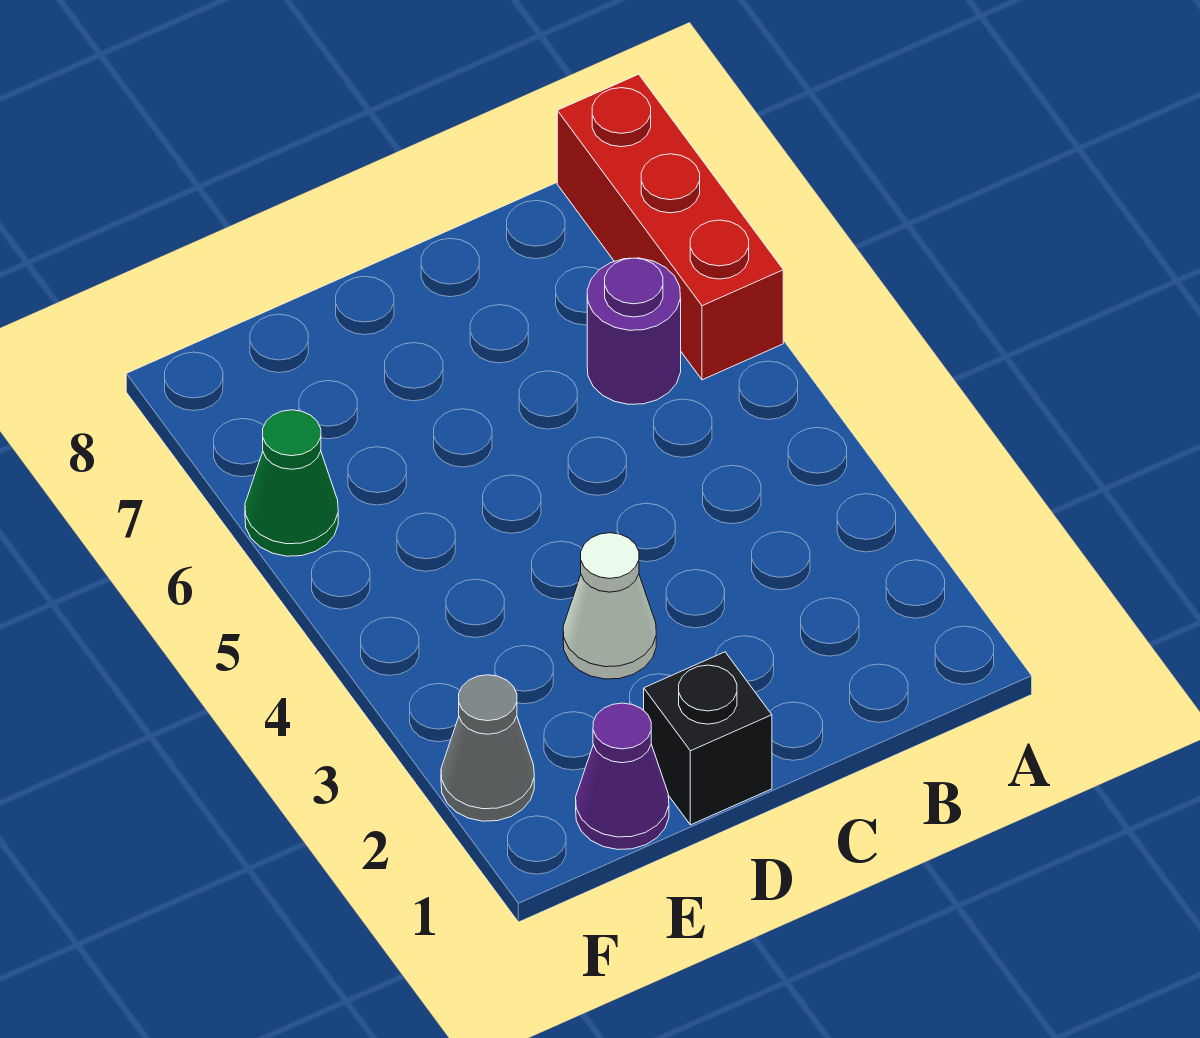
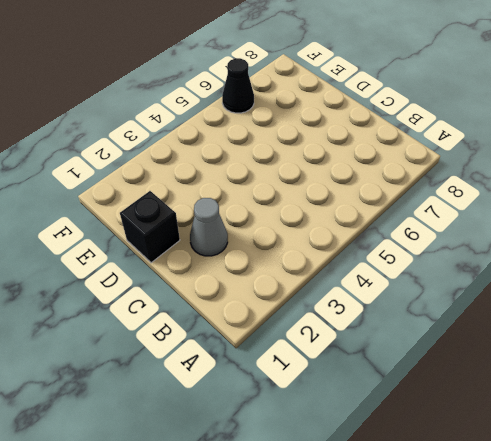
grey cone C2 level 1 -> grey cone F2 level 1
black cone F6 level 1 -> green cone F6 level 1
none -> red brick A6:A8 level 1
none -> purple round brick B6 level 1

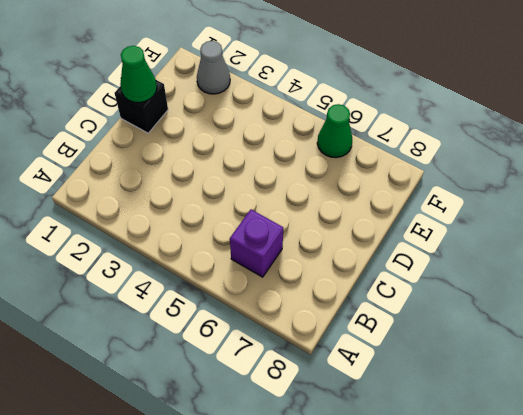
purple brick B6 level 1 -> purple round brick B6 level 1
green cone D1 level 2 -> none
none -> red brick A6:A8 level 1
none -> white cone D3 level 1

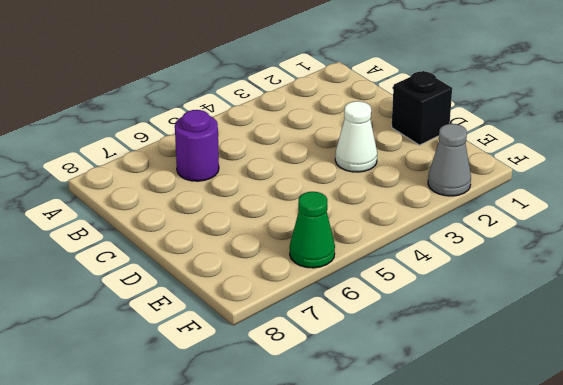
none -> red brick A6:A8 level 1
none -> purple cone E1 level 1

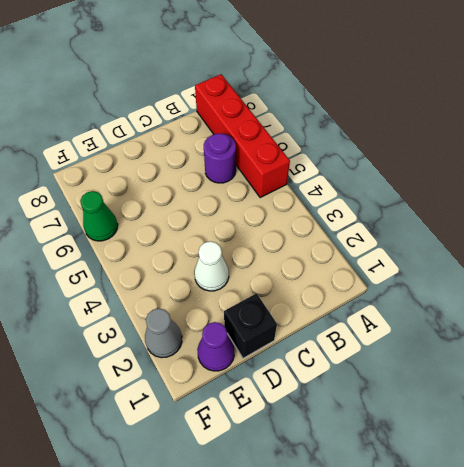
red brick A5:A8 level 1 -> red brick A6:A8 level 1

